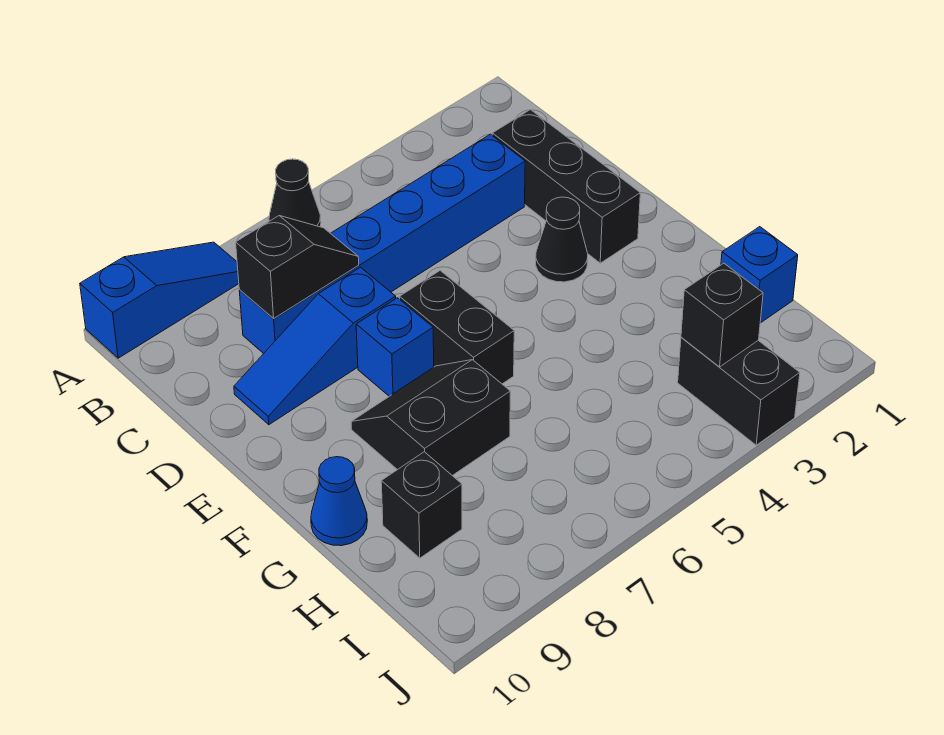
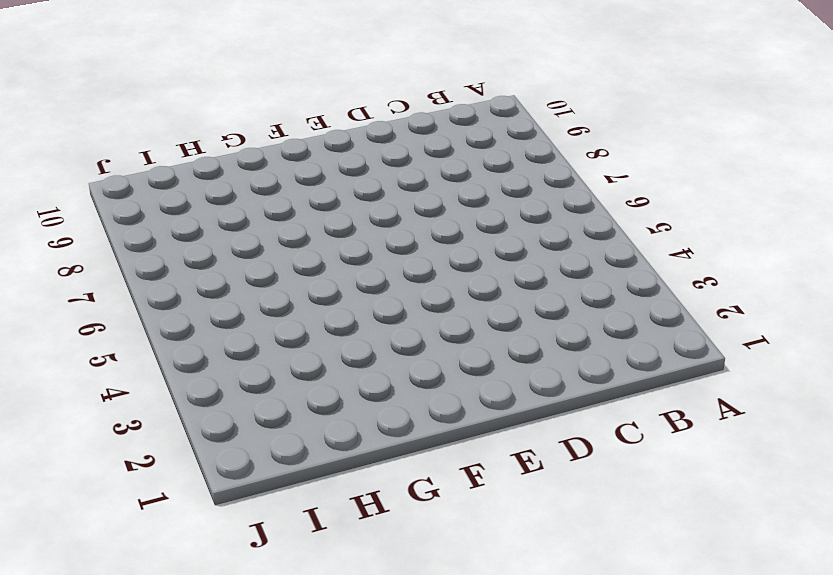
none -> black cone A6 level 1
none -> blue slope A8:A10 level 1 top 10
none -> black brick C2:E2 level 1

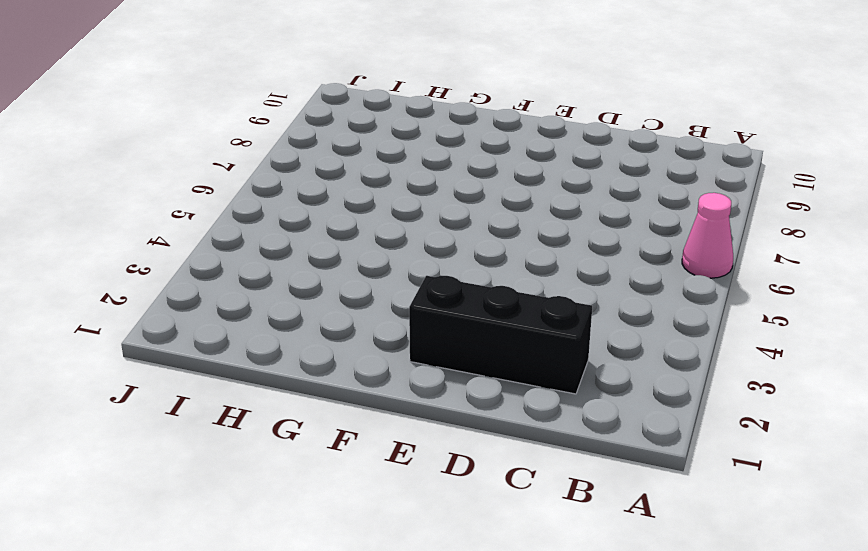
pink cone A6 level 1 -> black cone A6 level 1
none -> blue slope A8:A10 level 1 top 10
none -> blue brick C3:C8 level 1
none -> blue slope D7:D9 level 1 top 7

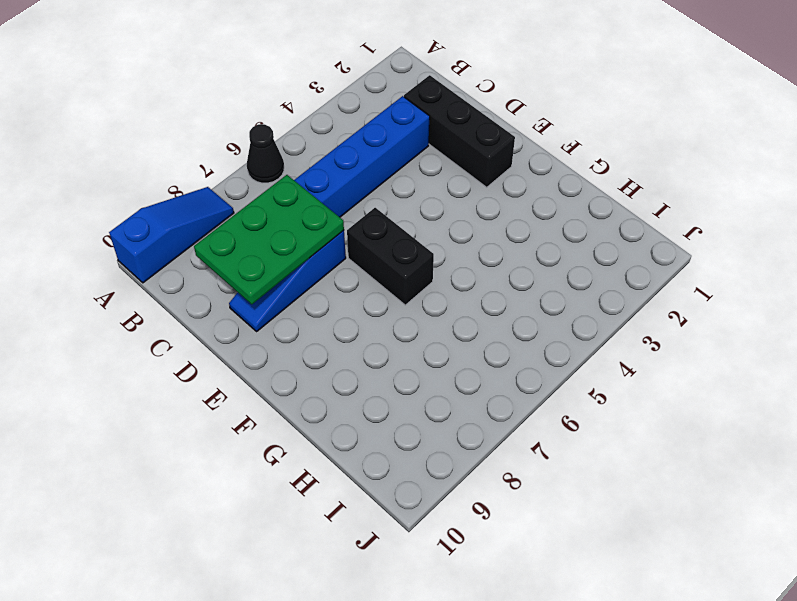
green plate C7:D9 level 2 -> black slope C7:C8 level 2 top 8
none -> black cone E3 level 1
none -> blue brick E7 level 1
none -> black slope F7:G8 level 1 top G

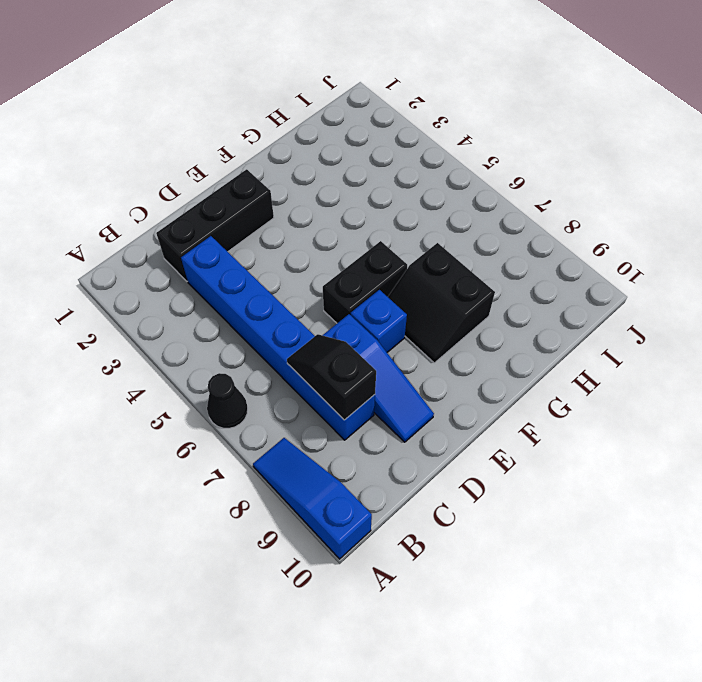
none -> black cone E3 level 1
none -> blue cone G10 level 1
none -> blue brick H1 level 1

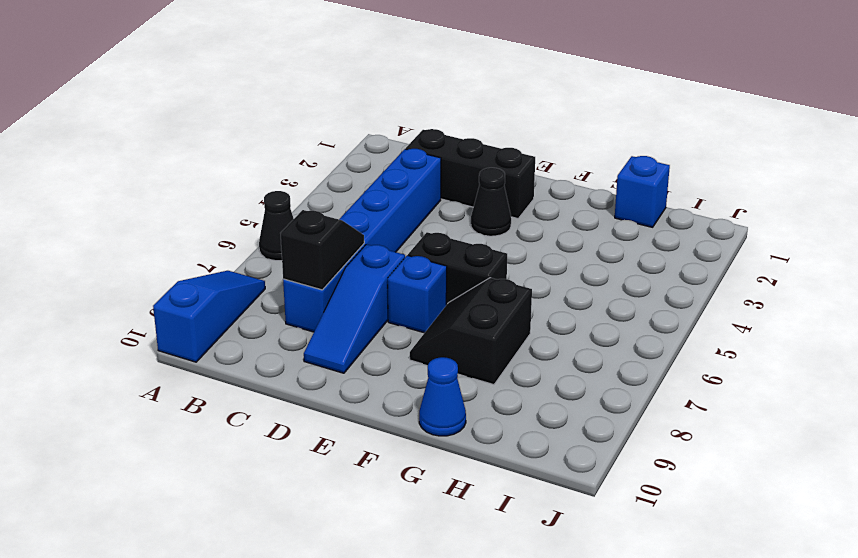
none -> black brick H9 level 1
none -> black brick I3:J3 level 1
none -> black brick I3 level 2

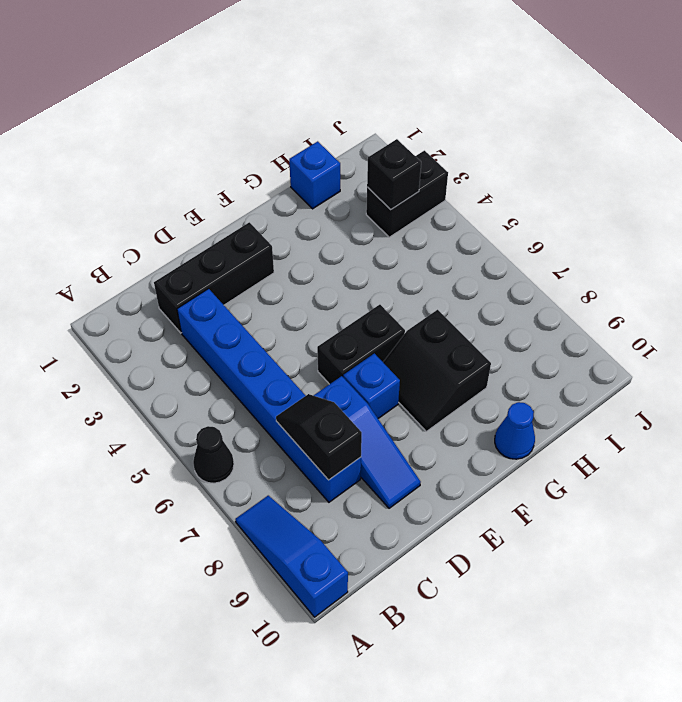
none -> black cone E3 level 1
none -> black brick H9 level 1

